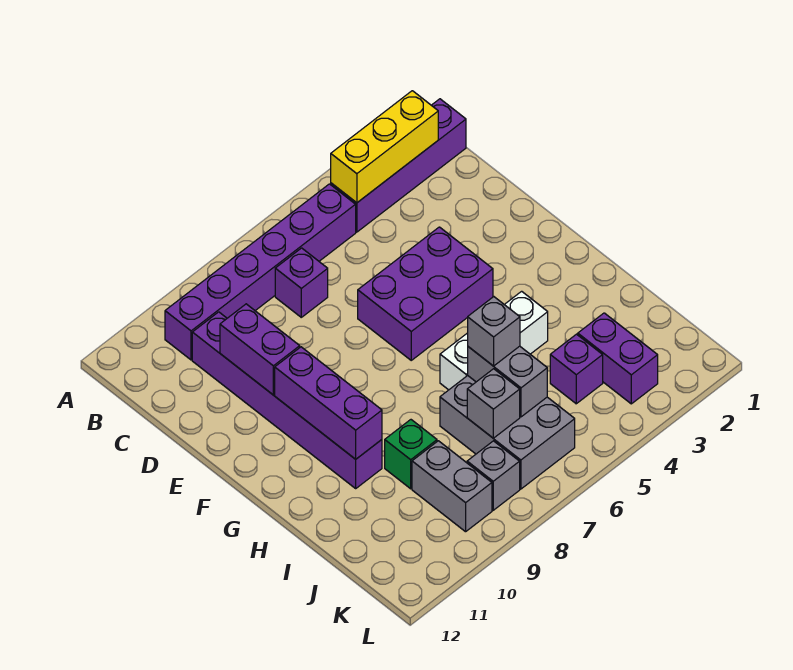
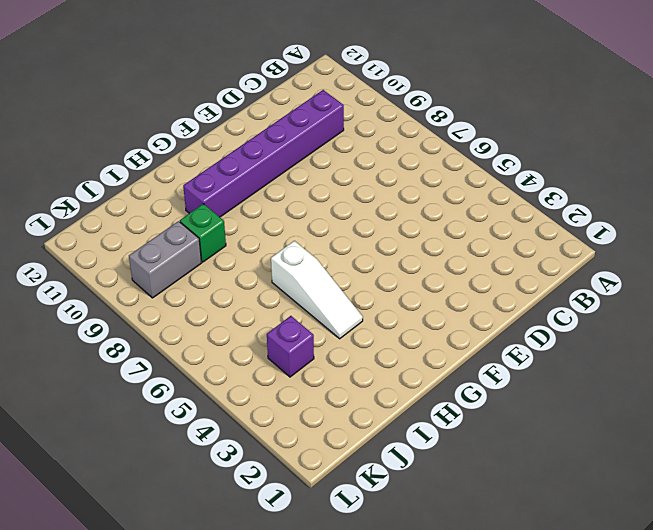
white slope H4:H6 level 1 top 6 -> white brick H4:H6 level 1
none -> purple brick B1:B4 level 1
none -> purple brick B5:B10 level 1
none -> purple brick C7 level 1

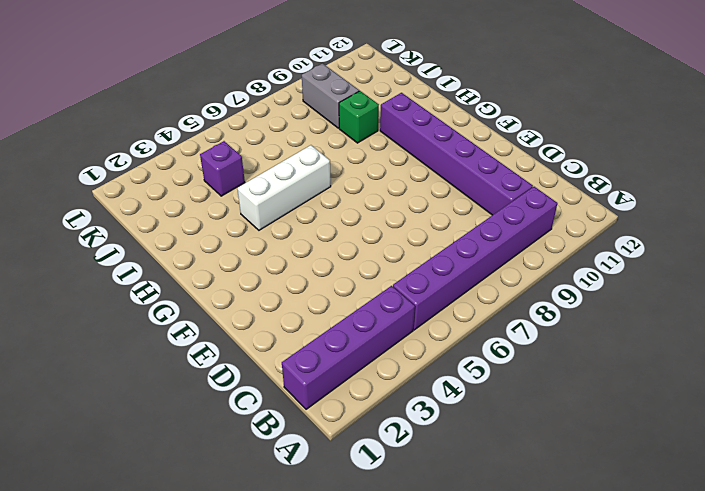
none -> purple brick C7 level 1
none -> purple brick E4:F6 level 1
none -> grey brick I6:K7 level 1

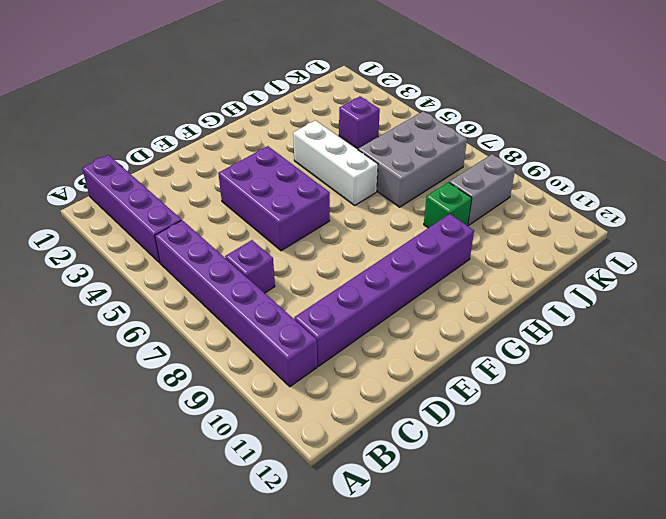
none -> purple brick J3:K3 level 1
none -> grey brick K8 level 1
none -> yellow brick B2:B4 level 2

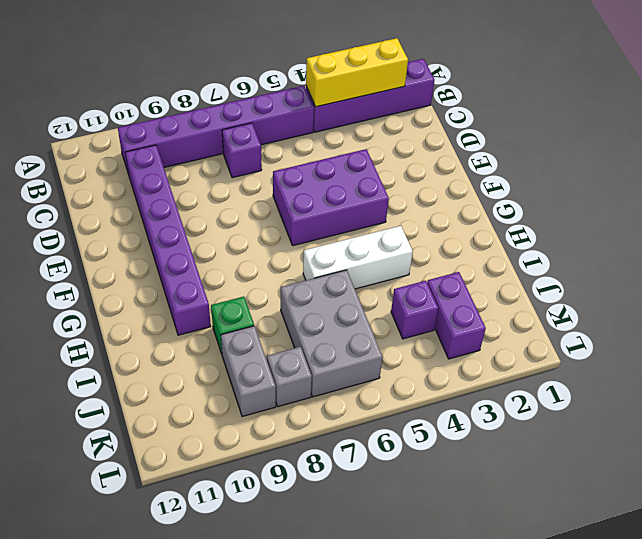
none -> purple brick D10:E10 level 2
none -> purple brick F10:H10 level 2
none -> grey brick I6:J6 level 2

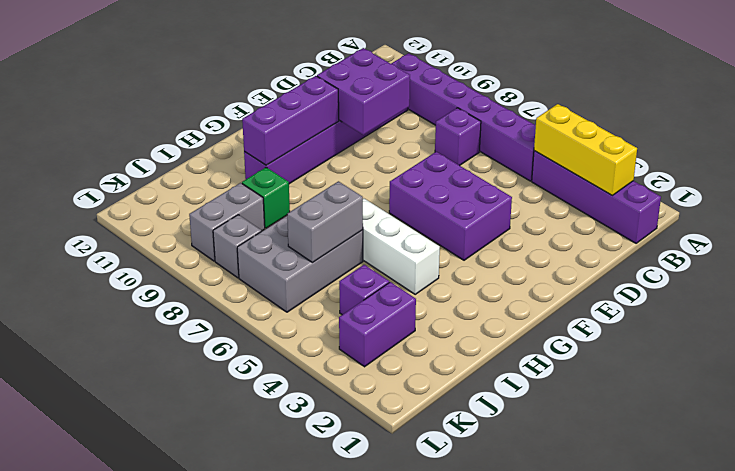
purple brick D9:E10 level 2 -> purple brick D10:E10 level 2
none -> grey brick J7 level 2
none -> grey brick I6 level 3

